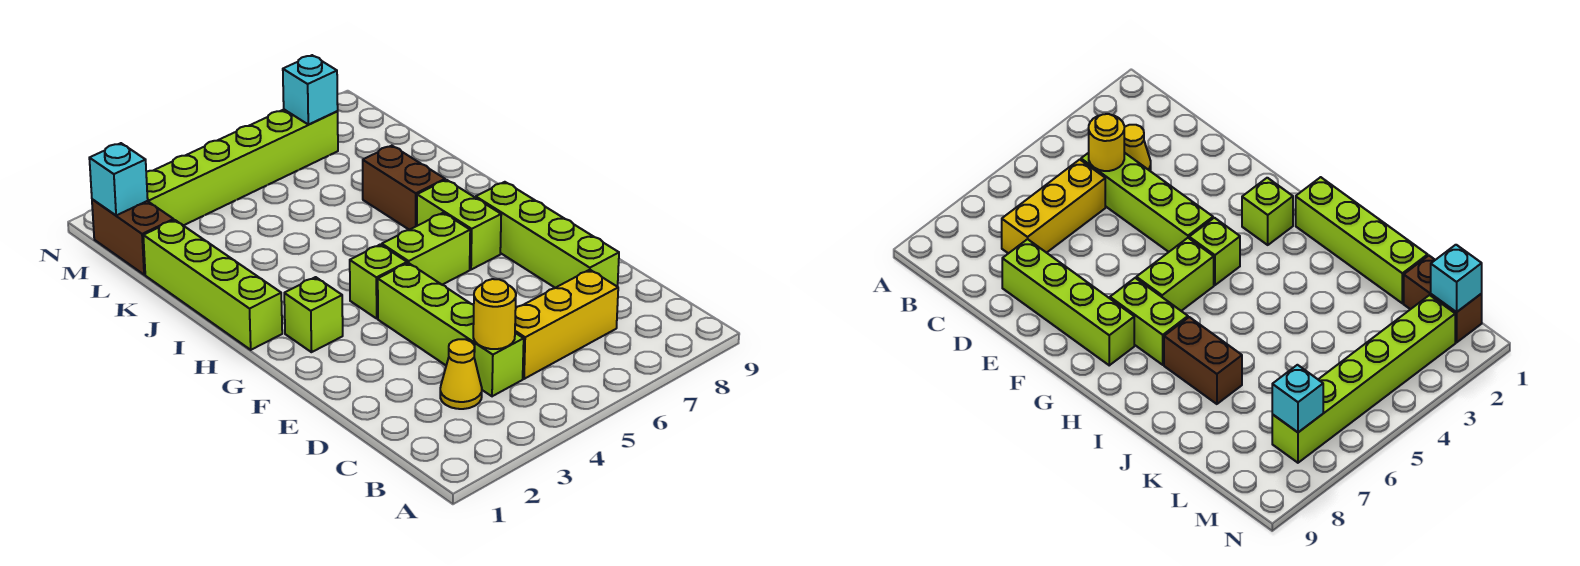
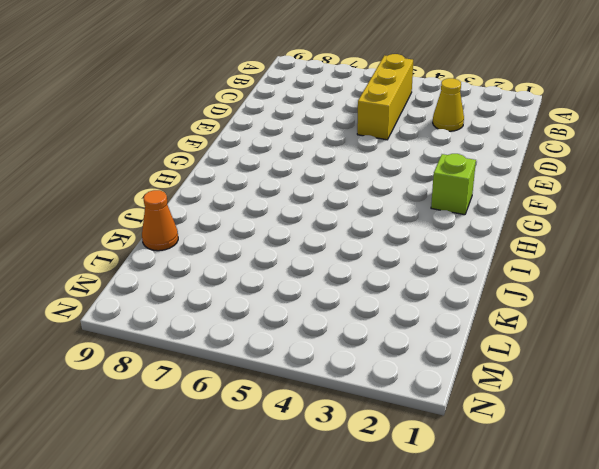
yellow brick B5:D5 level 1 -> yellow brick C5:C7 level 1
orange cone K9 level 1 -> none
none -> lime brick C4:F4 level 1
none -> lime brick D8:G8 level 1
none -> lime brick G4 level 1

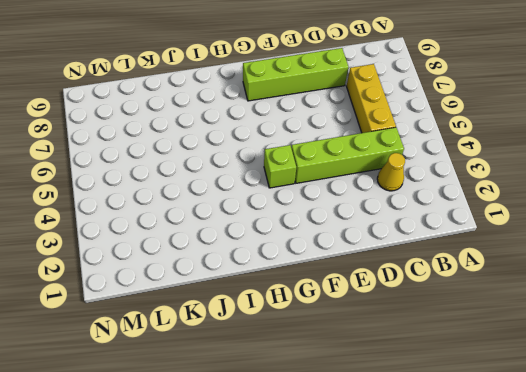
none -> lime brick G2 level 1
none -> lime brick G5:G6 level 1
none -> lime brick G7:H7 level 1

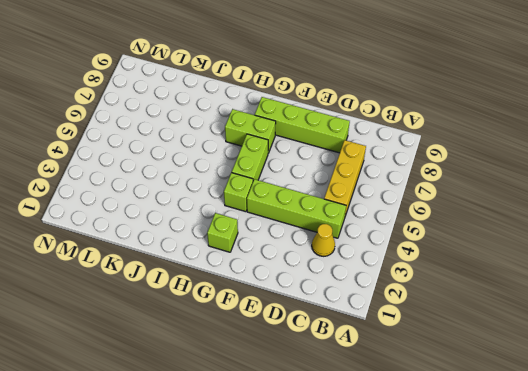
none -> lime brick H1:K1 level 1
none -> brown brick I7:J7 level 1
none -> brown brick L1:M1 level 1

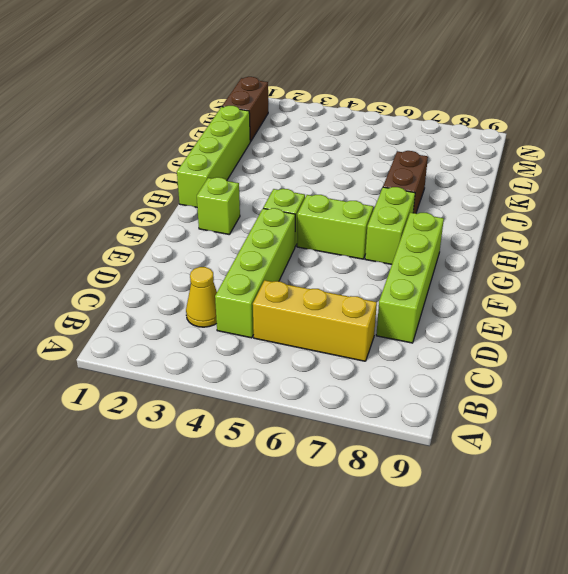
none -> lime brick M2:M7 level 1
none -> yellow round brick C4 level 2
none -> cyan brick M1 level 2

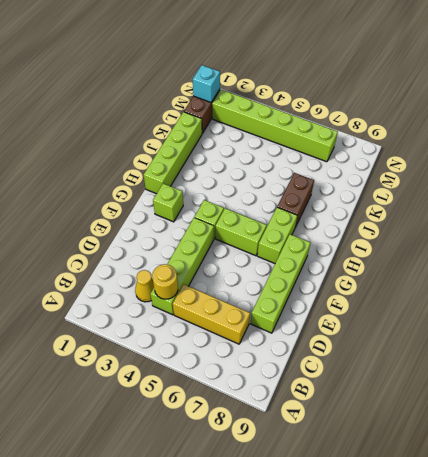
none -> cyan brick M7 level 2

